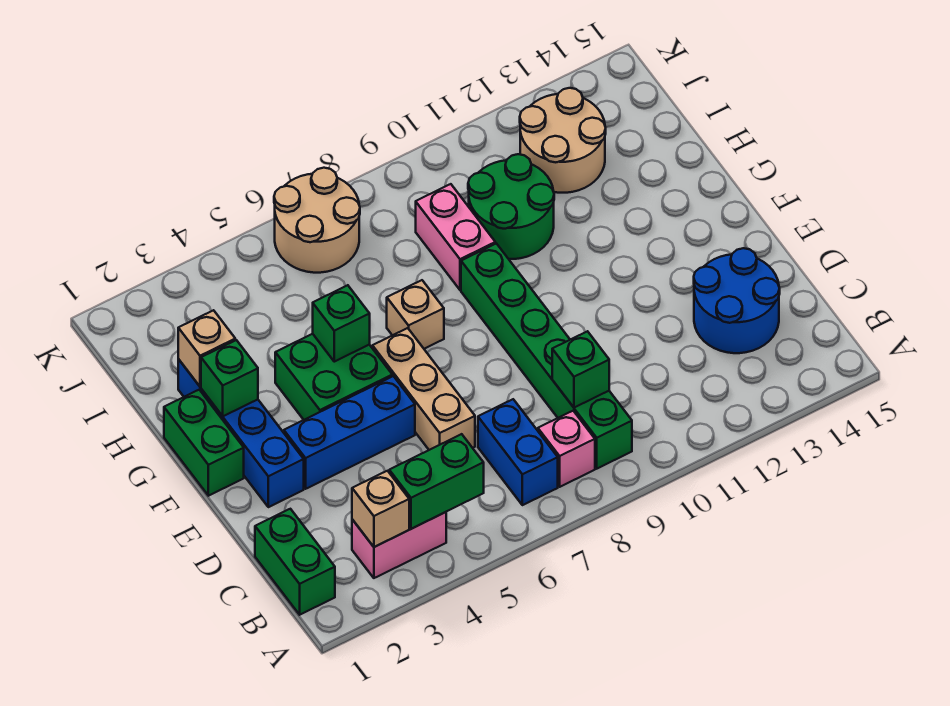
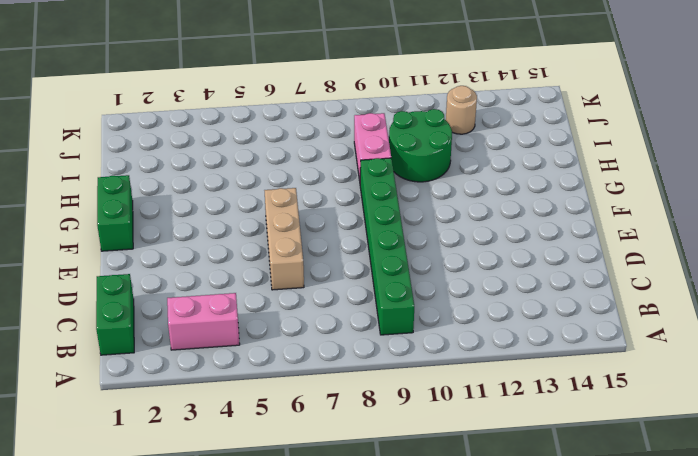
tan round brick J12 level 1 -> tan round brick I12:J13 level 1
none -> blue brick B7:C7 level 1
none -> pink brick B8 level 1
none -> blue round brick C13:D14 level 1

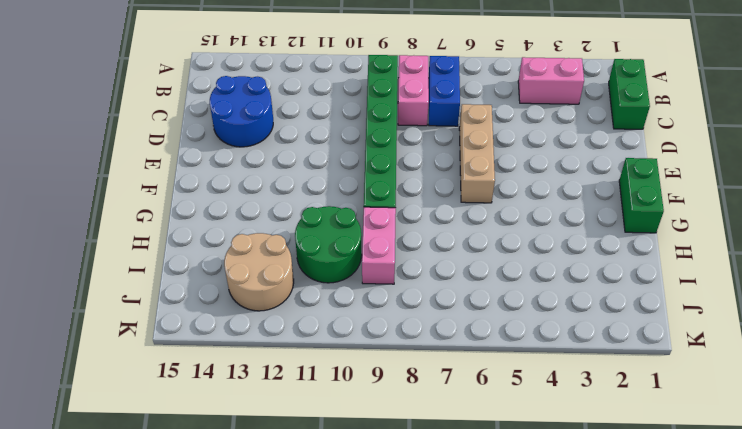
pink brick B8:C8 level 1 -> pink brick B8 level 1
none -> blue brick E2:H2 level 1
none -> blue brick E3:E5 level 1
none -> green brick F4:G5 level 1

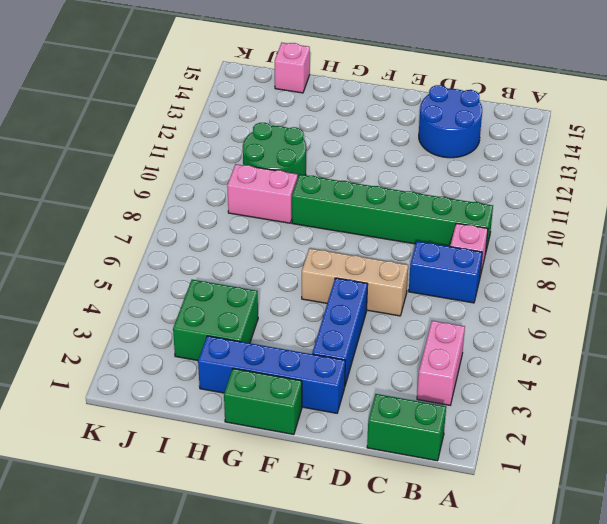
green brick H3:I4 level 1 -> green brick F4:G5 level 1
pink brick I15 level 1 -> none
none -> tan brick G7 level 1
none -> tan round brick I12:J13 level 1
none -> tan round brick J6:K7 level 1

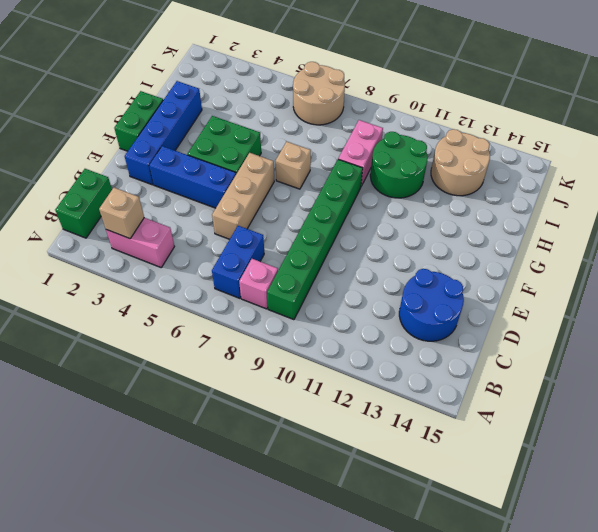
none -> green brick B4:B5 level 2
none -> green brick C9 level 2
none -> green brick G2 level 2

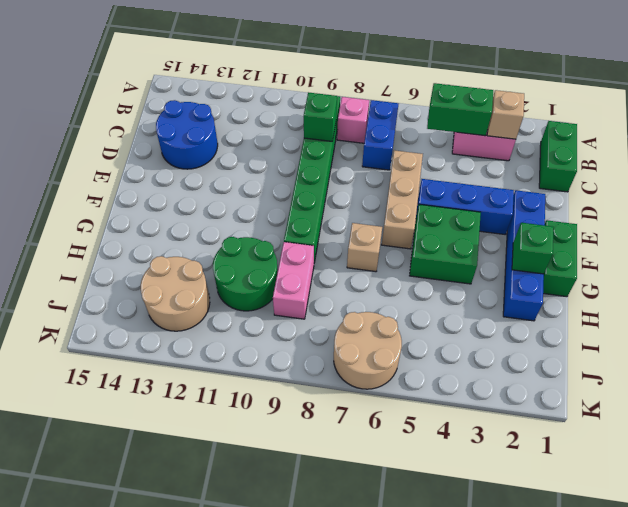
none -> green brick G5 level 2
none -> tan brick H2 level 2

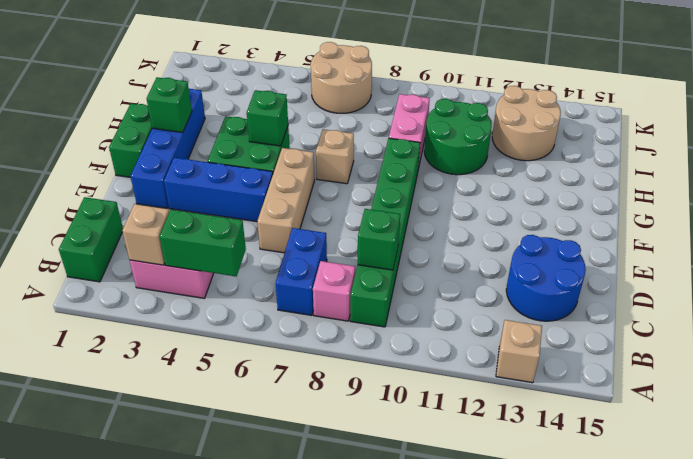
tan brick A13 level 1 -> tan brick H2 level 2

